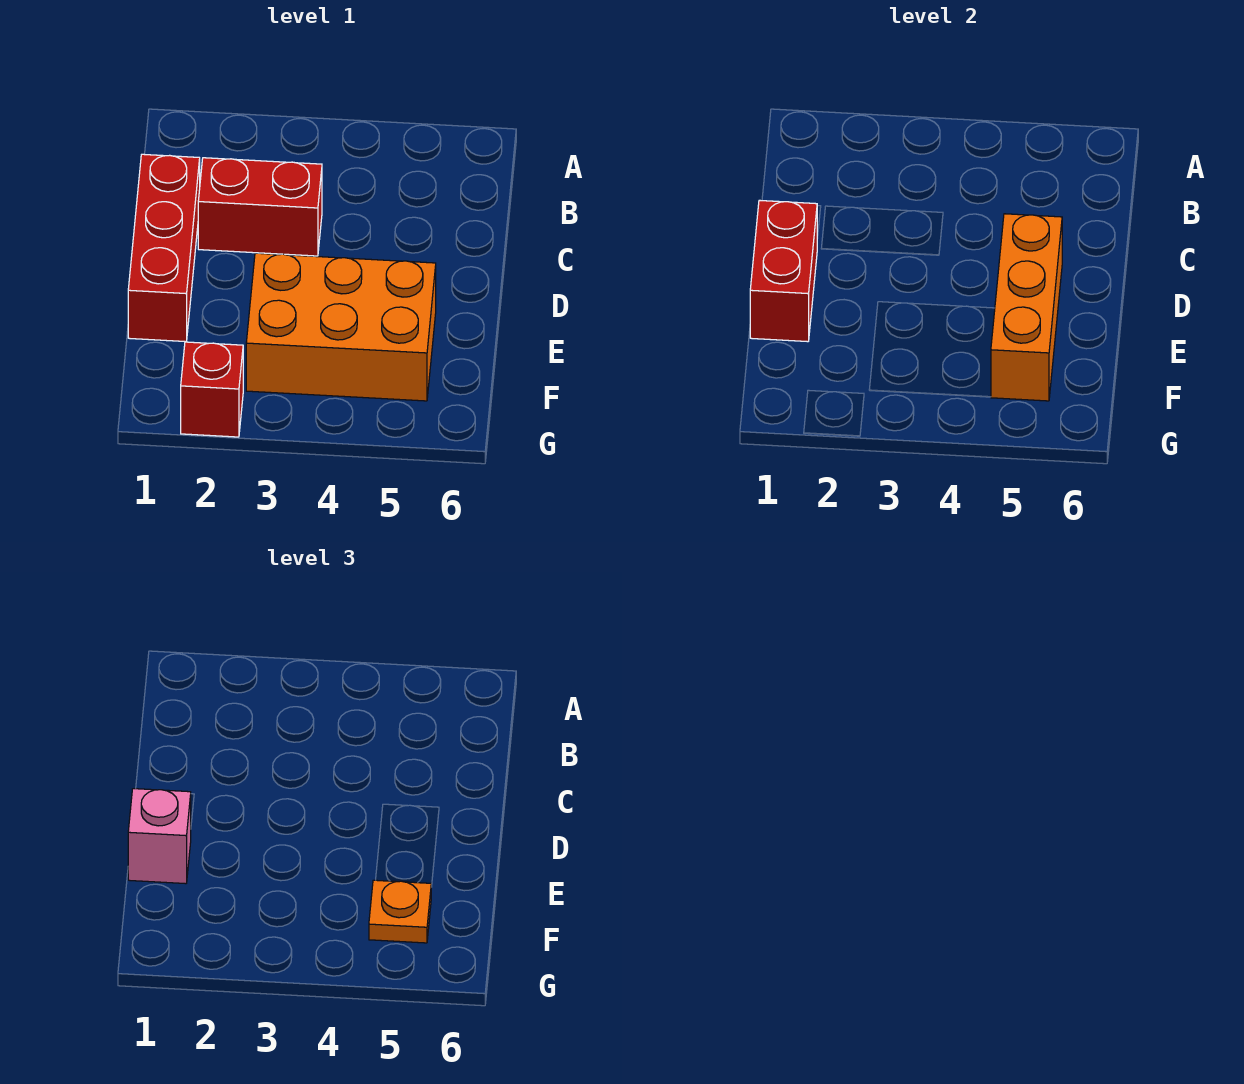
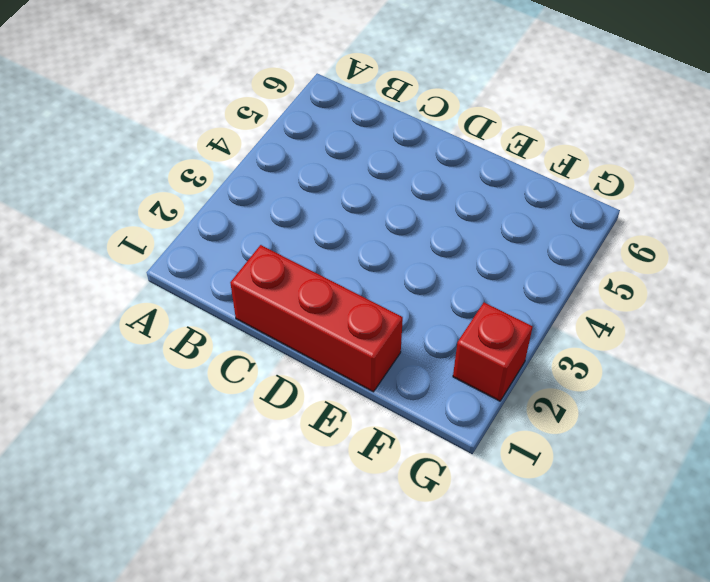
none -> red brick C2:C3 level 1
none -> orange brick E3:F5 level 1

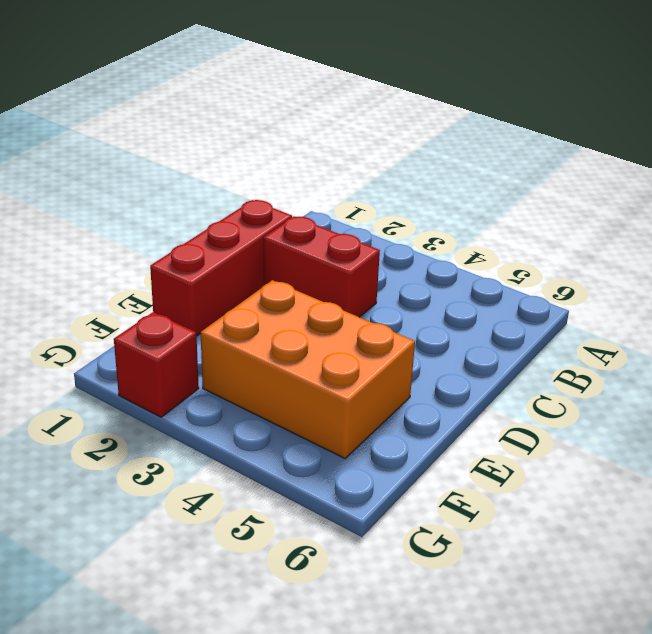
none -> red brick D1:E1 level 2
none -> orange brick D5:F5 level 2

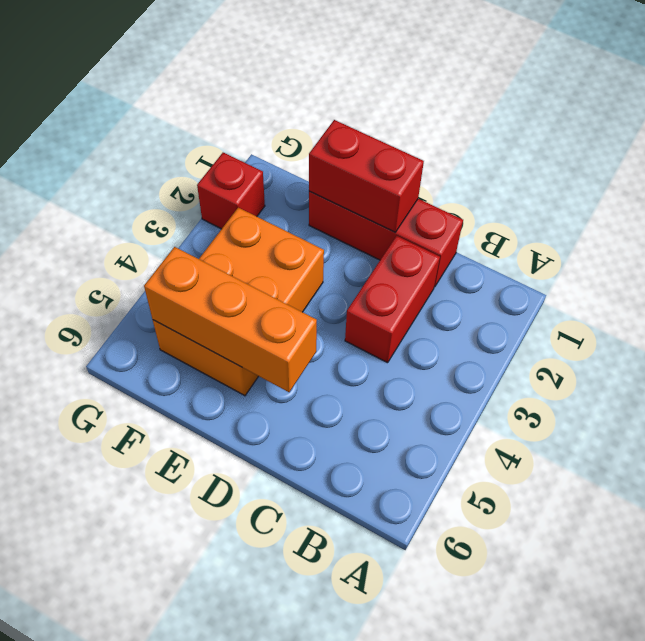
none -> pink brick E1 level 3
none -> orange plate F5 level 3

